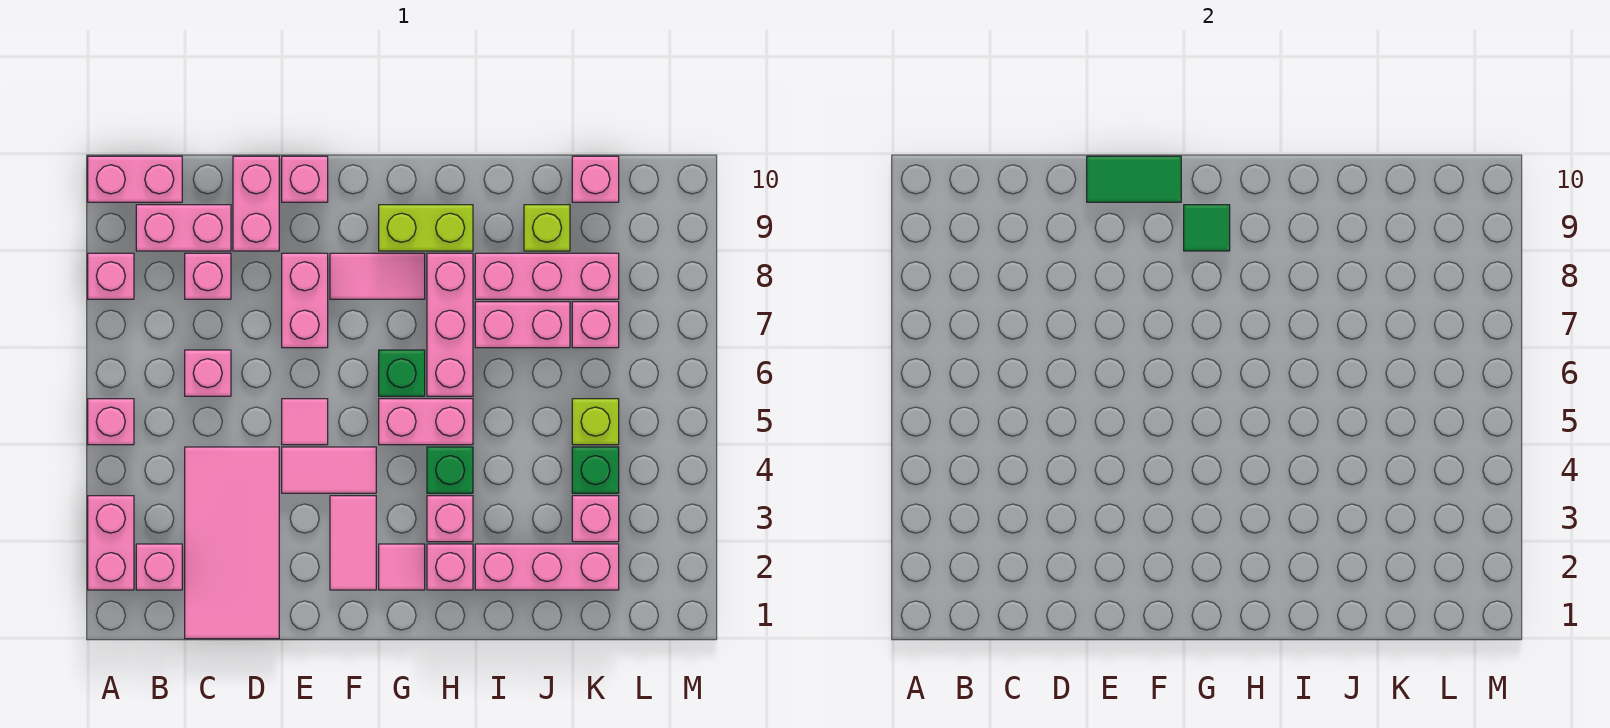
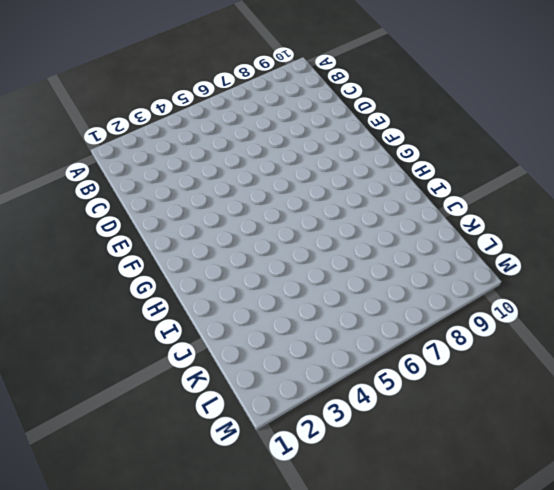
none -> pink brick A2:A3 level 1
none -> pink brick A5 level 1
none -> pink brick A8 level 1
none -> pink brick A10:B10 level 1

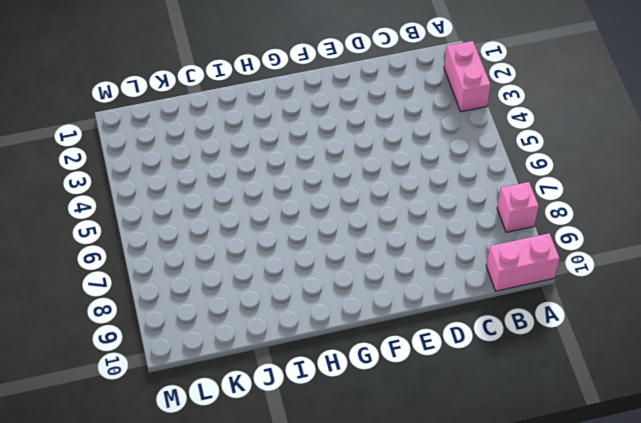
none -> pink brick A5 level 1
none -> pink brick B2 level 1
none -> pink brick B9:C9 level 1
none -> pink tile C1:D4 level 1

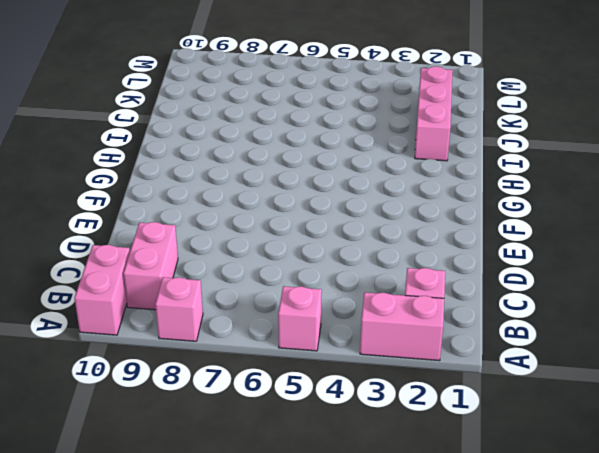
none -> pink tile C1:D4 level 1
none -> pink brick C6 level 1
none -> pink brick C8 level 1
none -> pink brick D9:D10 level 1

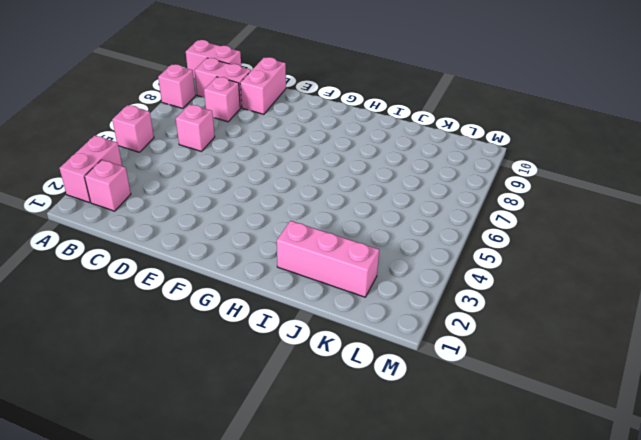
none -> pink tile C1:D4 level 1
none -> pink tile E4:F4 level 1
none -> pink tile E5 level 1
none -> pink brick E7:E8 level 1

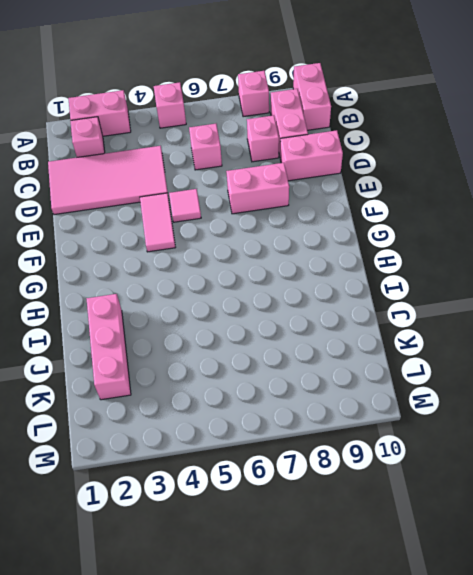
none -> pink brick E10 level 1
none -> pink tile F2:F3 level 1
none -> pink tile F8:G8 level 1
none -> pink tile G2 level 1

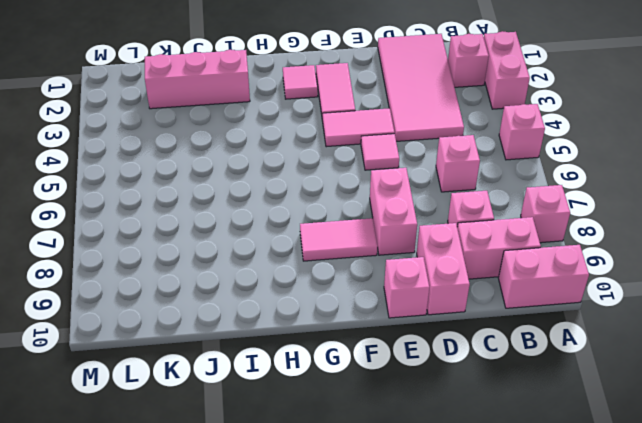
none -> pink brick G5:H5 level 1
none -> green brick G6 level 1
none -> lime brick G9:H9 level 1
none -> pink brick H2 level 1

